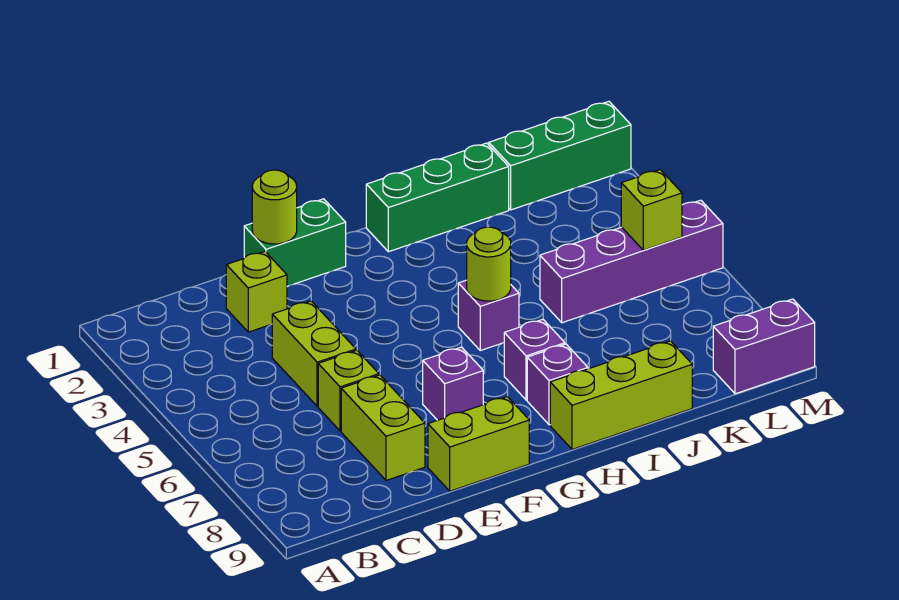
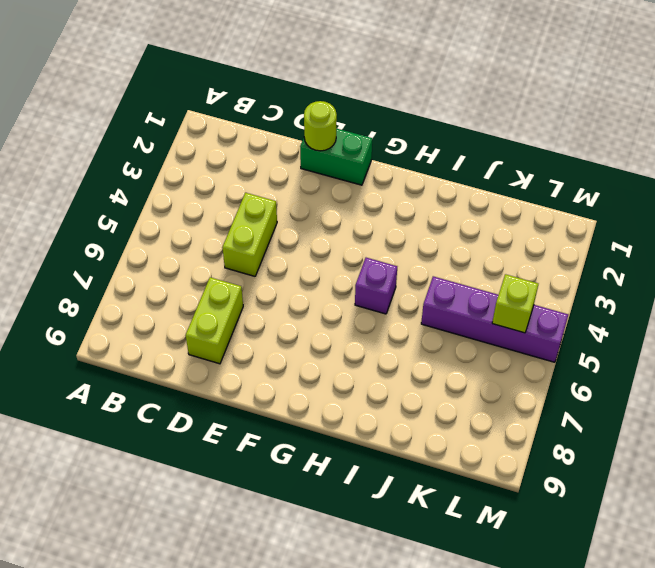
none -> lime brick D2 level 1
none -> lime brick D6 level 1
none -> lime brick E9:F9 level 1

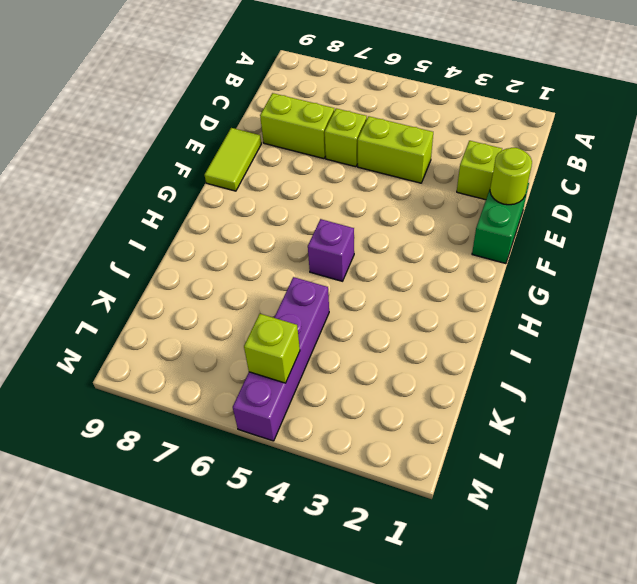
lime tile E9:F9 level 1 -> lime brick E9:F9 level 1
none -> purple brick F7 level 1
none -> green brick H1:J1 level 1
none -> purple brick H7 level 1

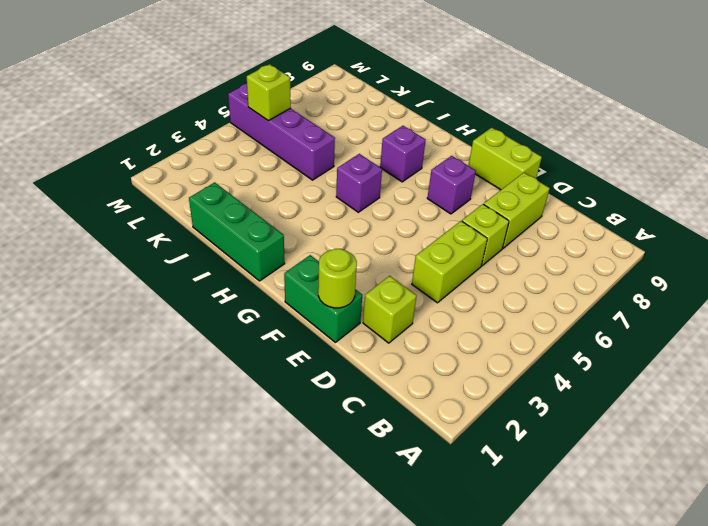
none -> purple brick H8 level 1
none -> lime brick H9:J9 level 1
none -> green brick K1:M1 level 1

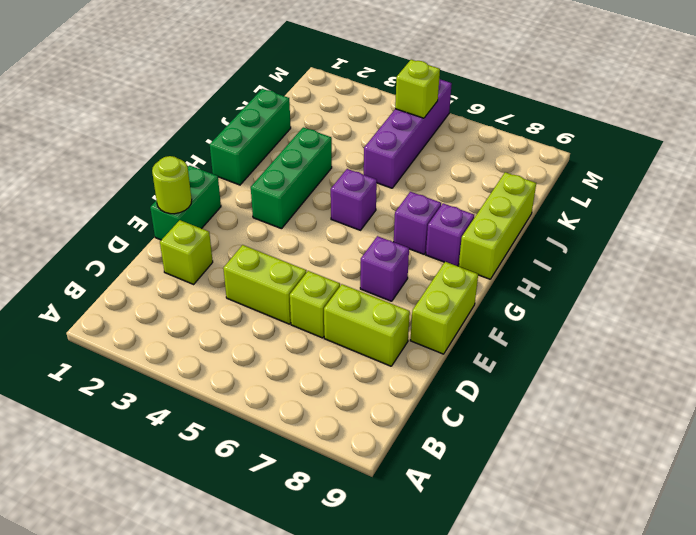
green brick G3:I3 level 1 -> green brick K1:M1 level 1
none -> purple brick L9:M9 level 1
none -> lime round brick H5 level 2

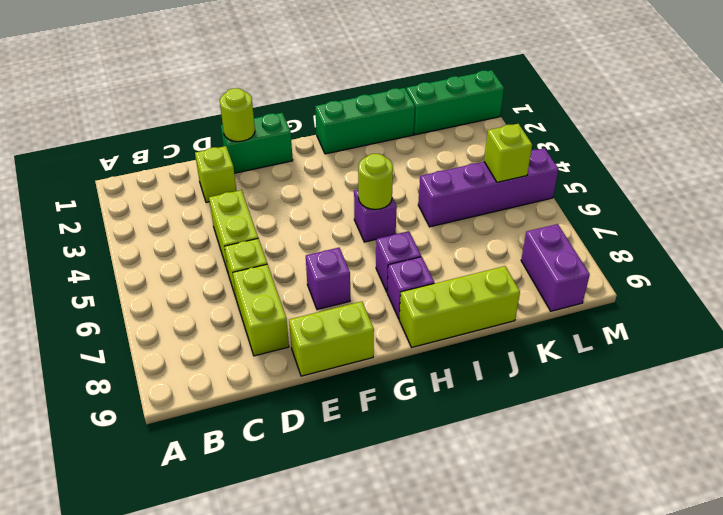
purple brick L8:L9 level 1 -> purple brick L9:M9 level 1

